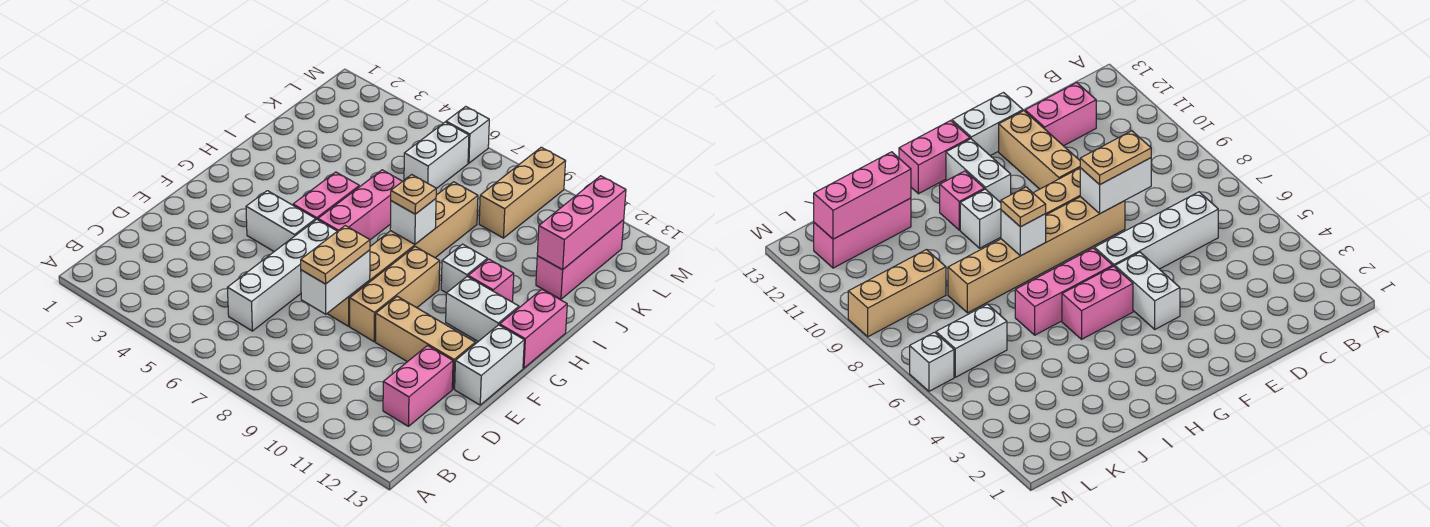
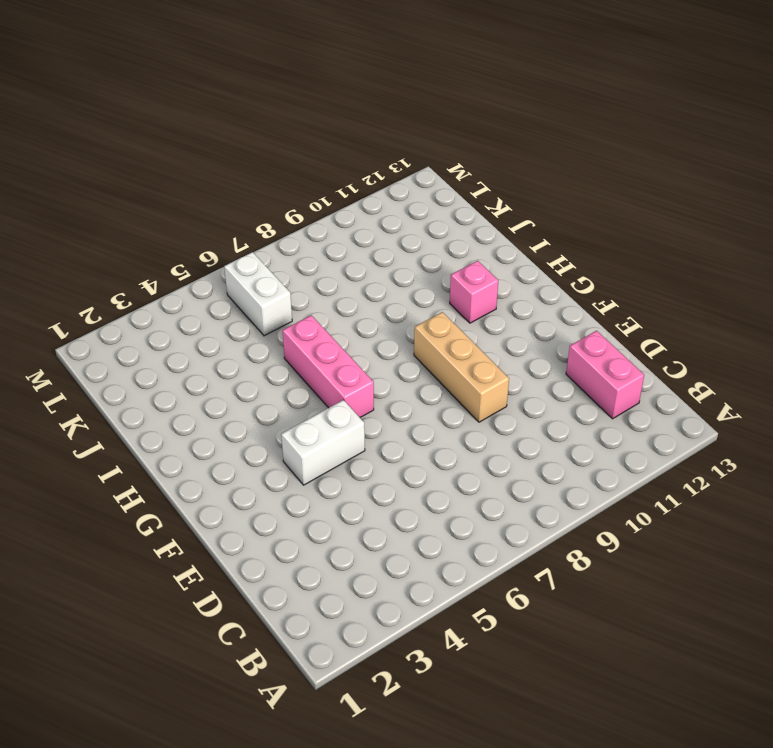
none -> white brick C6:F6 level 1
none -> tan brick E8:J8 level 1
none -> tan brick E10:E12 level 1

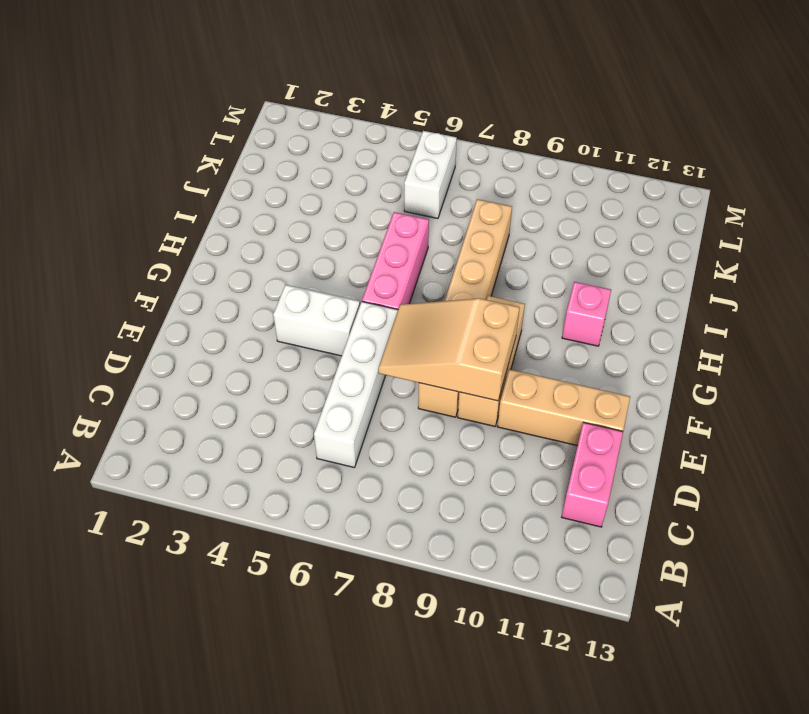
tan slope E7:F9 level 2 top 9 -> white brick D8:E8 level 2
none -> white brick E13:F13 level 1
none -> pink brick G5:H5 level 1
none -> white brick G11:G12 level 1

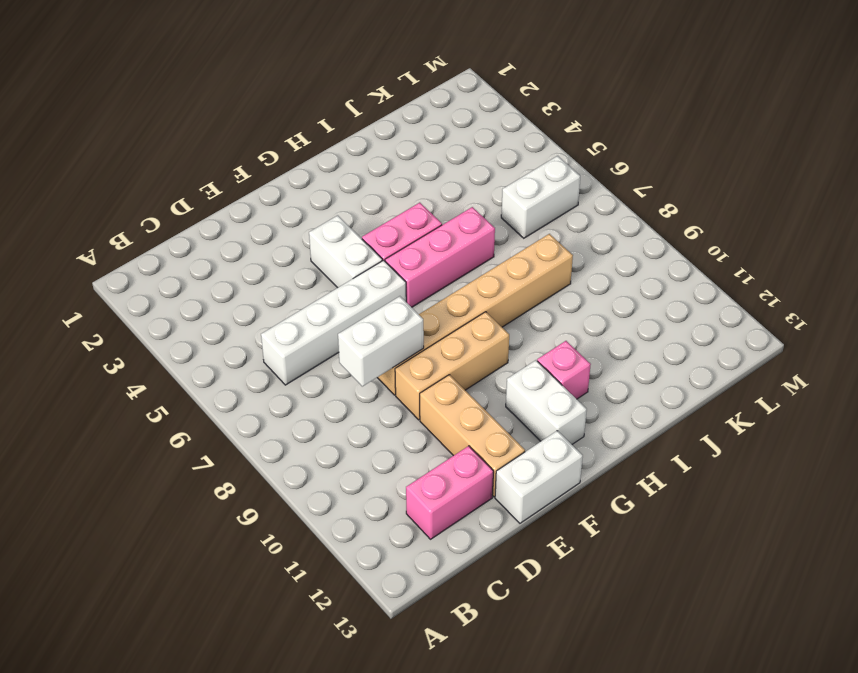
none -> pink brick G13:H13 level 1
none -> white brick H10 level 1
none -> pink brick J12:L12 level 1

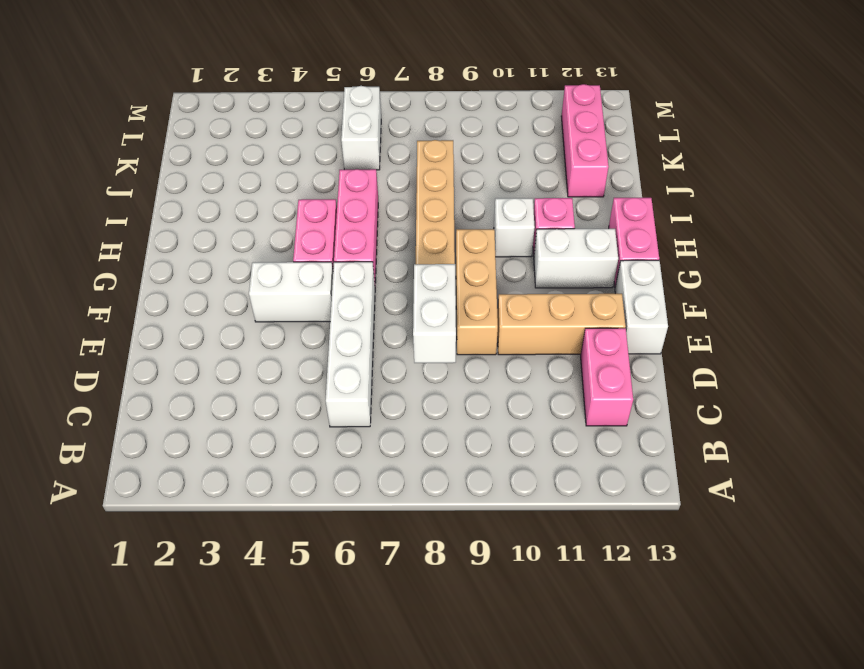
none -> tan brick K9:M9 level 1
none -> white brick M6 level 1
none -> white brick H8 level 2

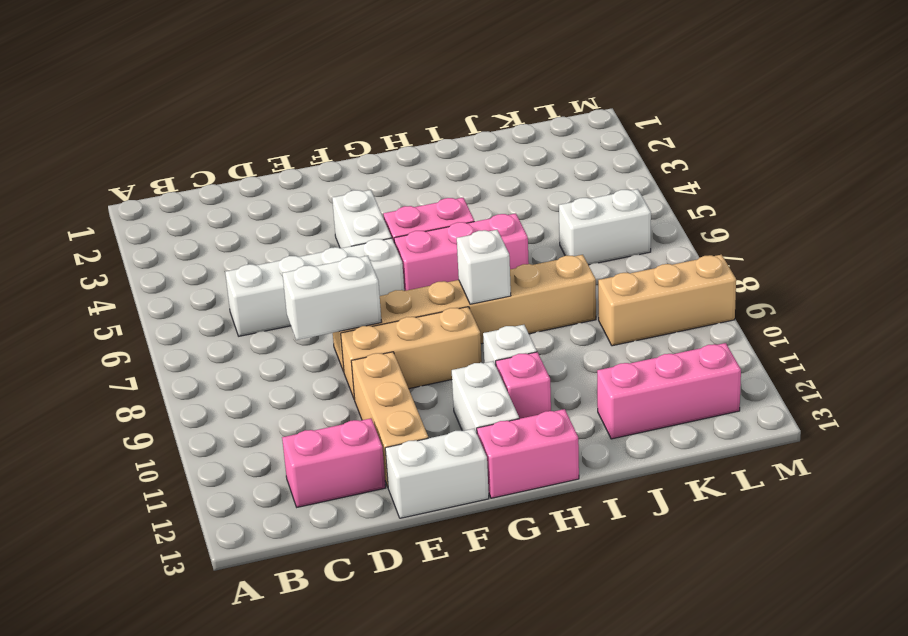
none -> white brick M6 level 1
none -> pink brick J12:L12 level 2
none -> tan plate D8:E8 level 3

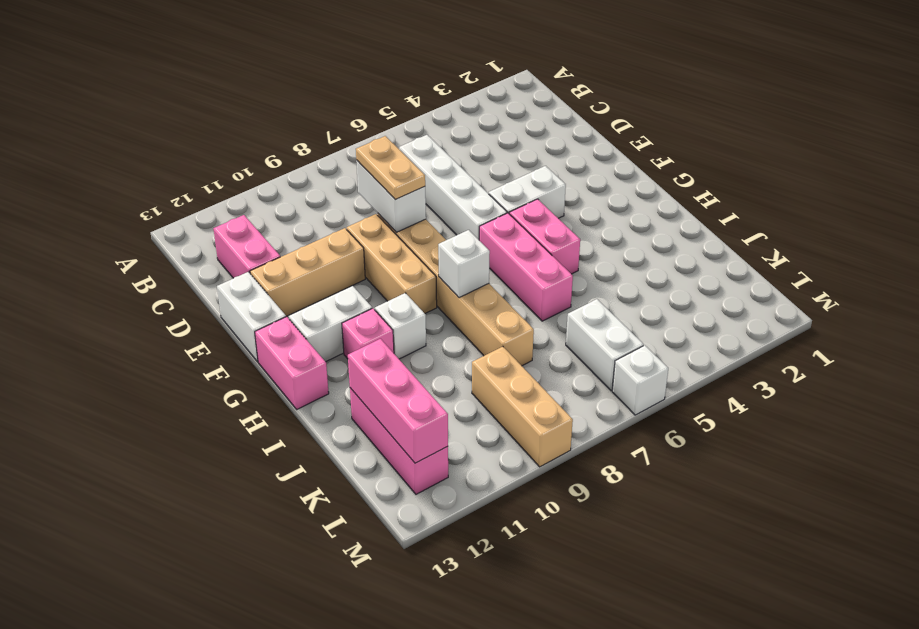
none -> tan plate H8 level 3

